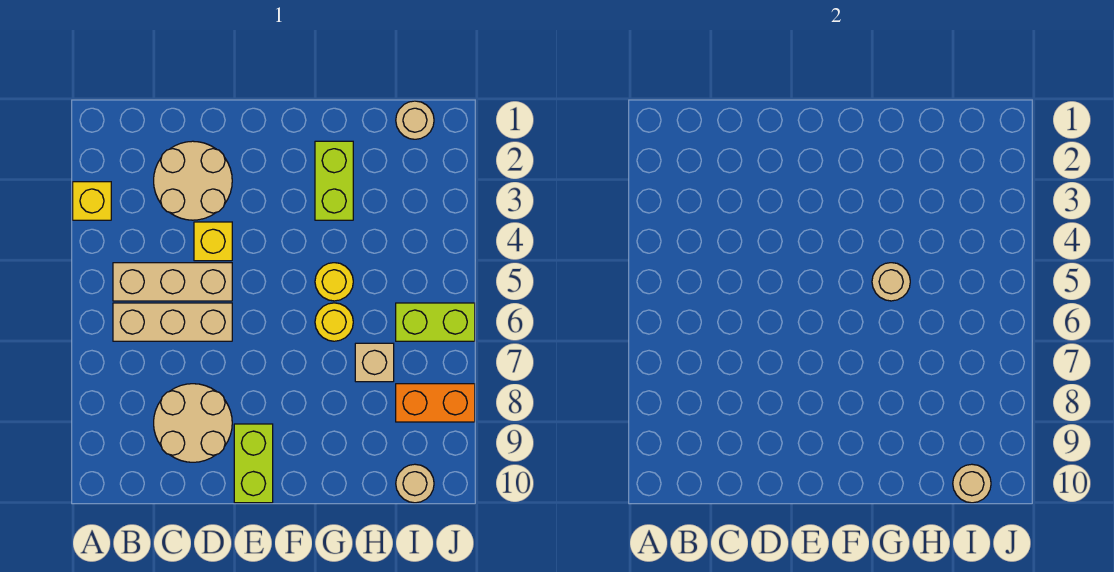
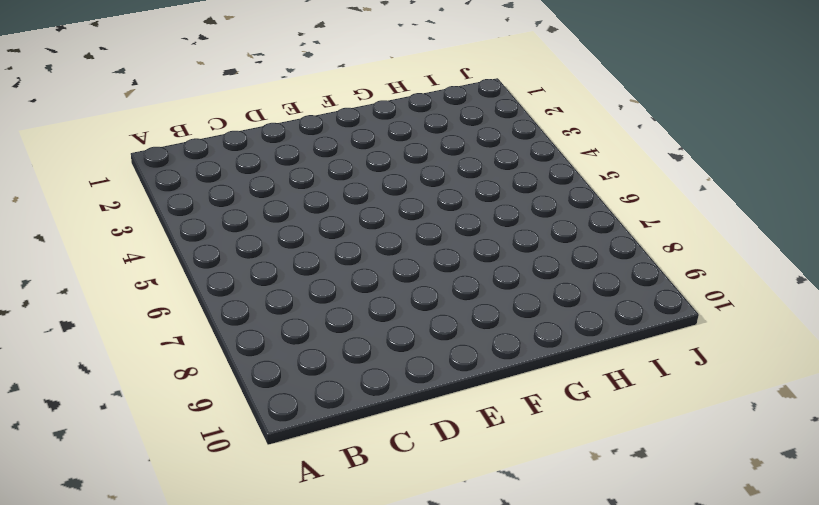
none -> yellow brick A3 level 1
none -> tan brick B5:D5 level 1
none -> tan brick B6:D6 level 1

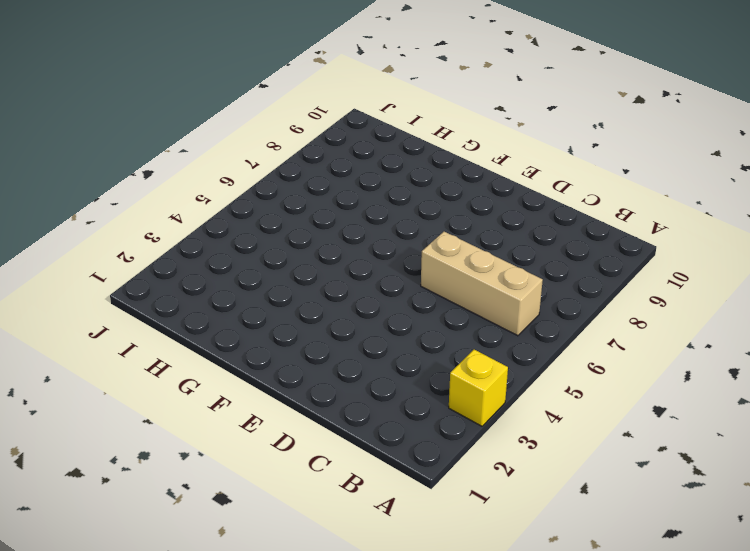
none -> tan brick B5:D5 level 1
none -> tan round brick C2:D3 level 1
none -> tan round brick C8:D9 level 1

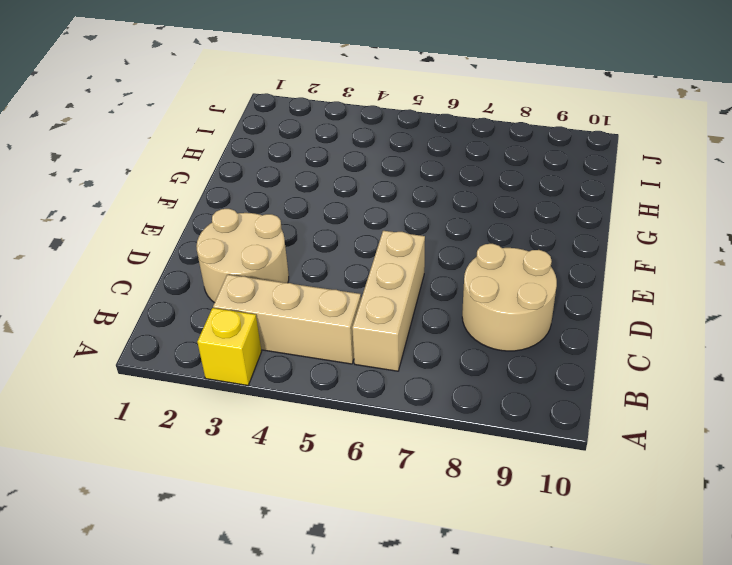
tan brick B3:B5 level 1 -> tan brick B5:D5 level 1
none -> yellow brick D4 level 1
none -> lime brick E9:E10 level 1
none -> lime brick G2:G3 level 1

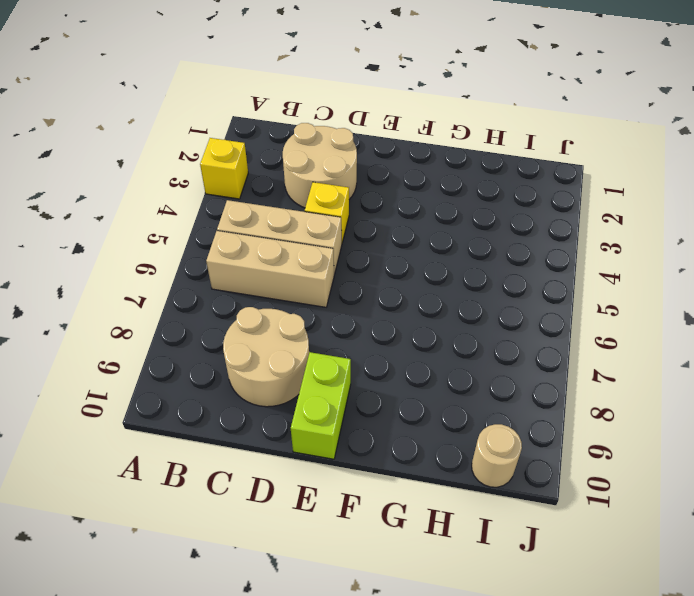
none -> lime brick G2:G3 level 1
none -> yellow round brick G5 level 1
none -> yellow round brick G6 level 1

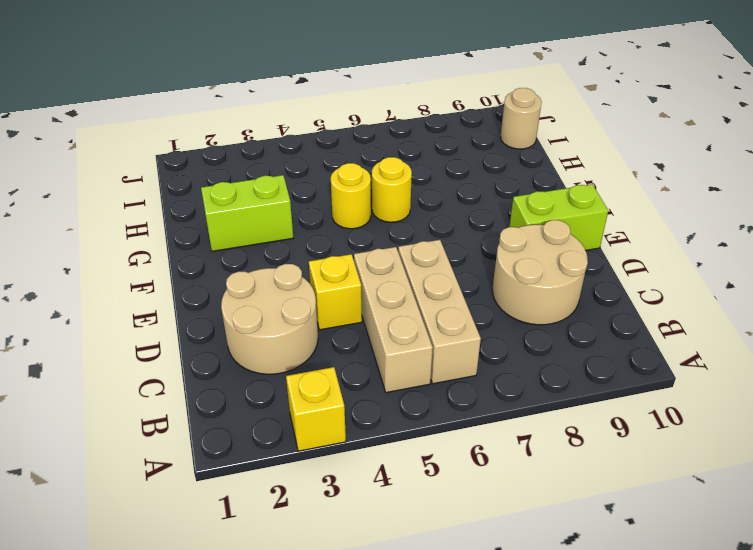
none -> tan brick H7 level 1
none -> tan round brick I1 level 1
none -> lime brick I6:J6 level 1

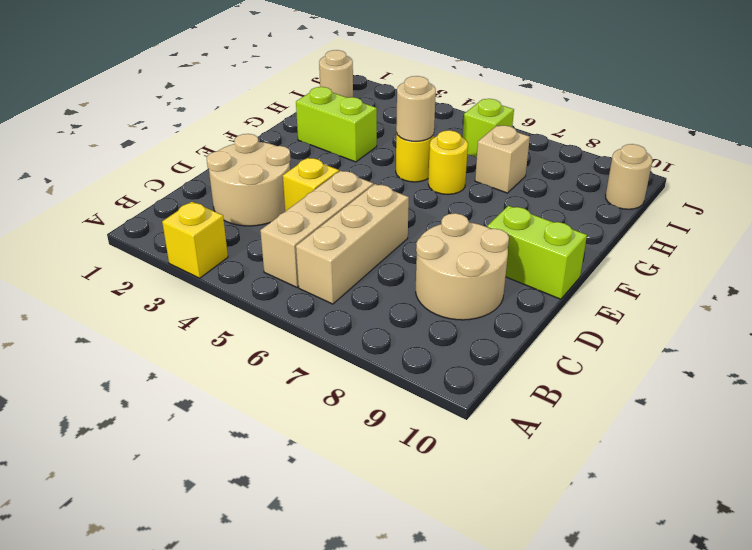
lime brick I6 level 1 -> lime brick I6:J6 level 1
none -> orange brick I8:J8 level 1
none -> tan round brick I10 level 2

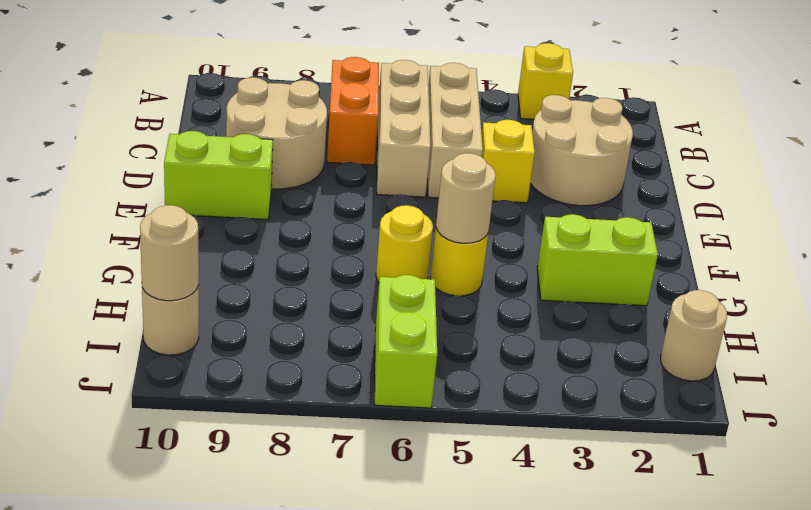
orange brick B7:C7 level 1 -> orange brick I8:J8 level 1
none -> tan brick H7 level 1

